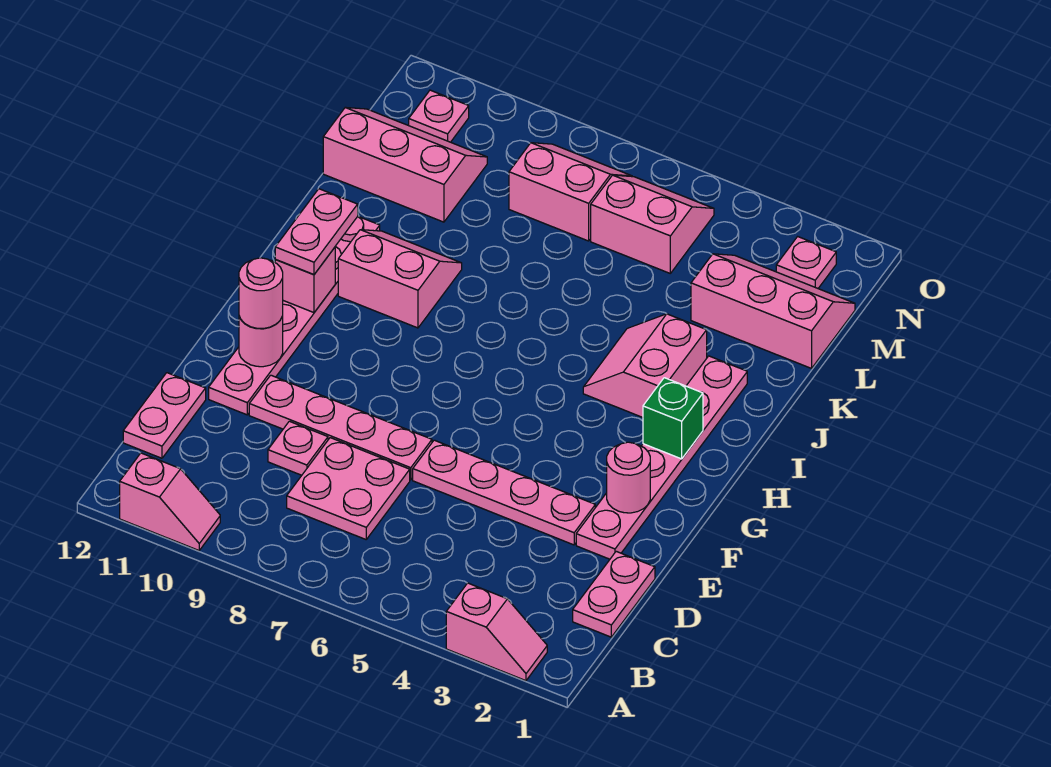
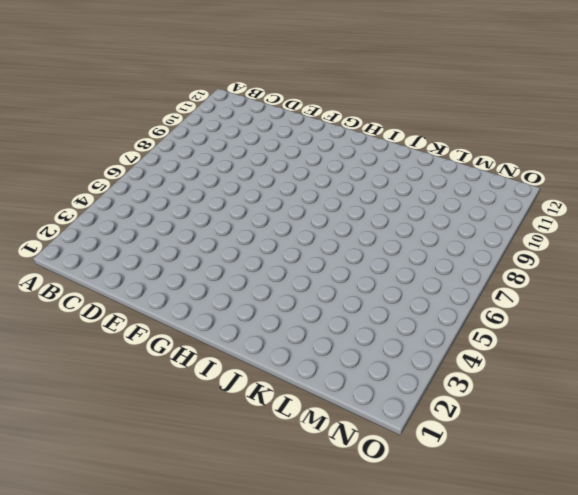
none -> pink slope A2:A3 level 1 top 3
none -> pink slope A10:A11 level 1 top 11
none -> pink plate C1:D1 level 1

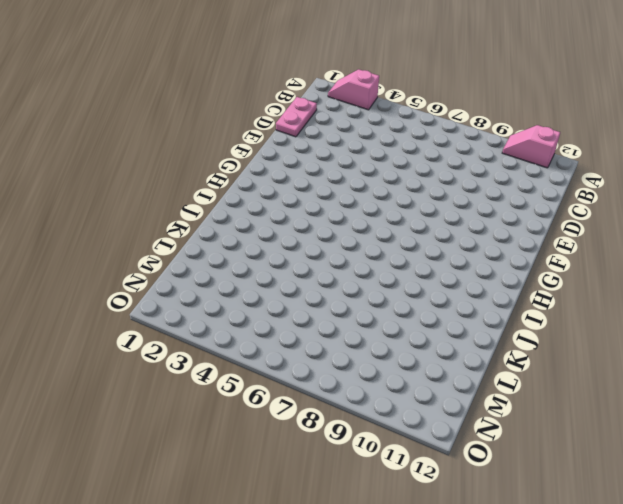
none -> pink plate C7:D8 level 1
none -> pink plate C12:D12 level 1
none -> pink plate D9 level 1

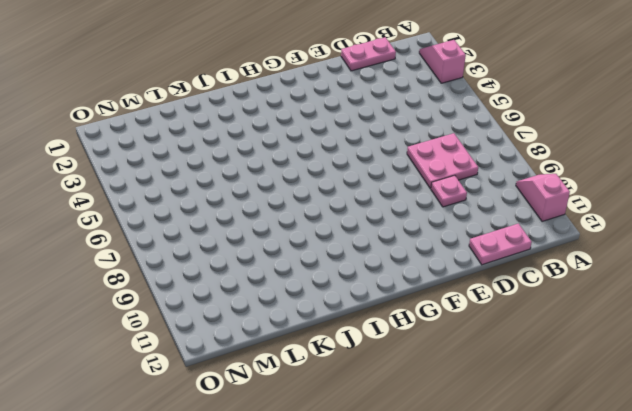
none -> pink plate E2:J2 level 1
none -> pink plate E3:E6 level 1
none -> pink plate E7:E10 level 1

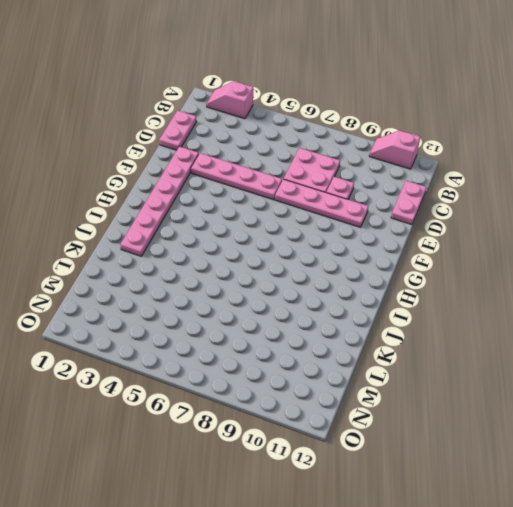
none -> pink plate E11:J11 level 1
none -> pink slope I3:J4 level 1 top 3
none -> pink slope I9:J10 level 1 top I

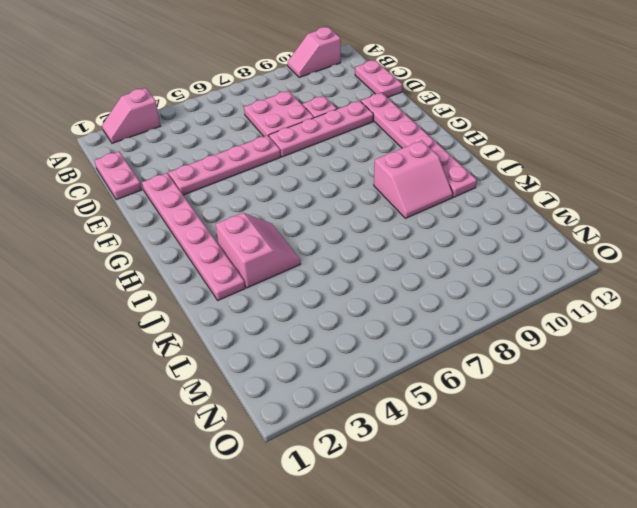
none -> pink slope L1:M3 level 1 top L
none -> pink slope L10:M12 level 1 top L
none -> pink slope M5:N6 level 1 top M

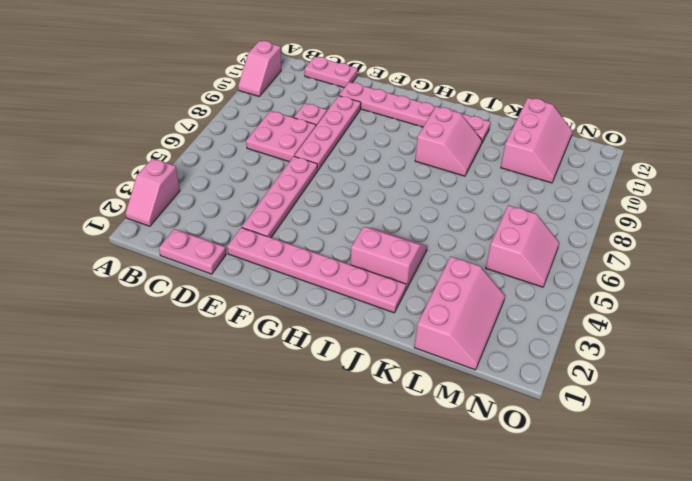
none -> pink slope M7:N8 level 1 top M
none -> pink plate N2 level 1
none -> pink plate N11 level 1

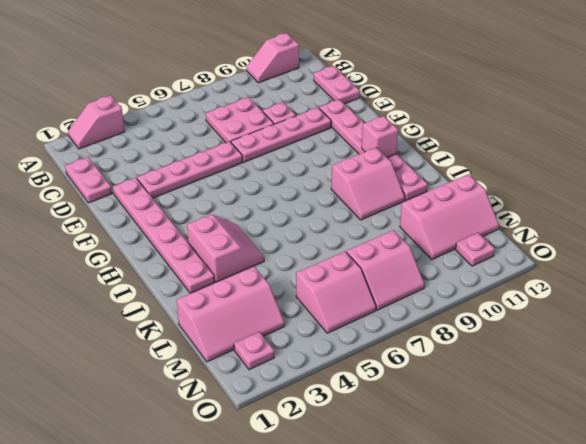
none -> pink round brick F2 level 2
none -> pink round brick F11 level 2
none -> green brick H2 level 2

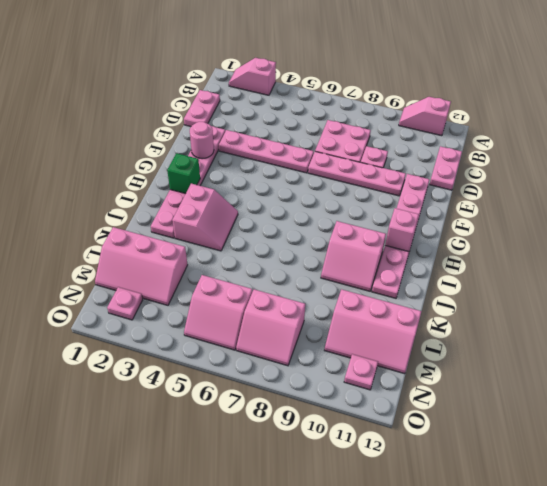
none -> pink round brick F11 level 2
none -> pink round brick F11 level 3
none -> pink plate H11:I11 level 3

